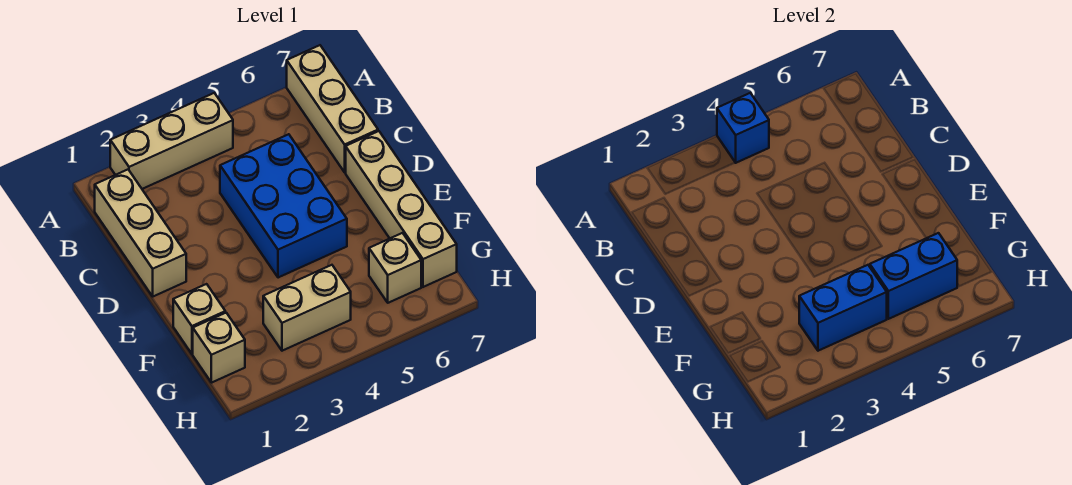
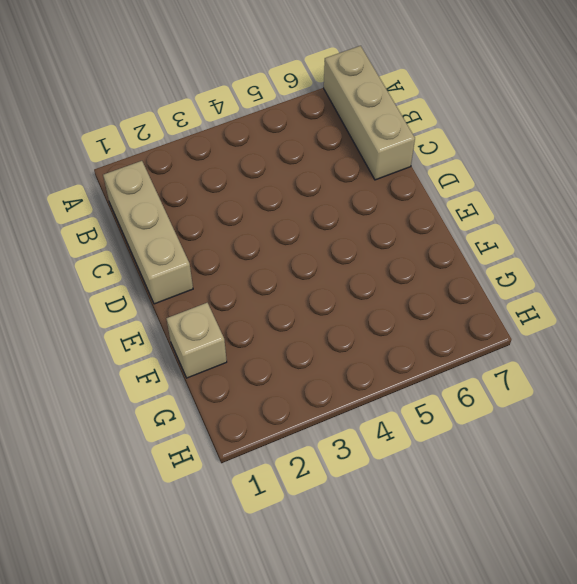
none -> tan brick A2:A4 level 1
none -> blue brick C4:E5 level 1
none -> tan brick D7:G7 level 1

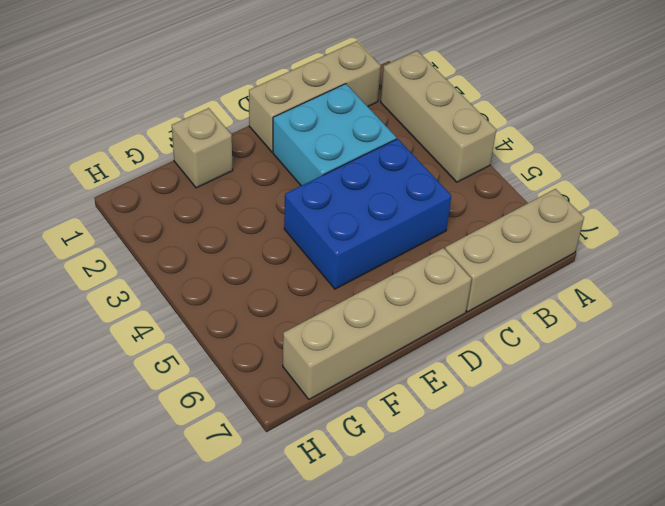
cyan brick C2:D3 level 1 -> none
none -> tan brick G1 level 1
none -> tan brick G3:G4 level 1
none -> tan brick G6 level 1

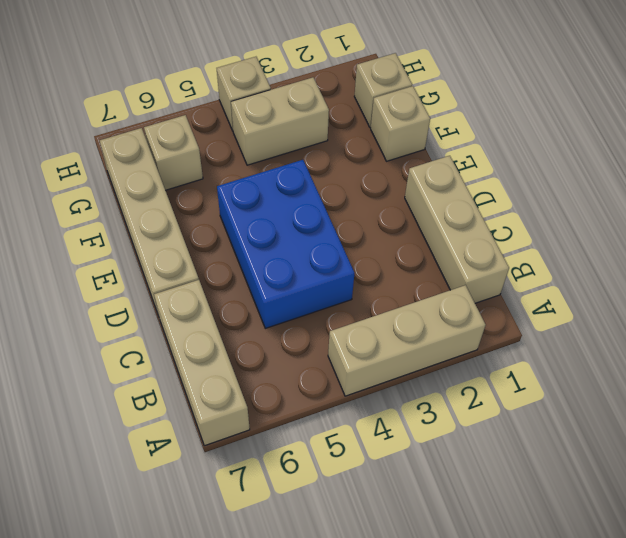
tan brick H4 level 1 -> none
none -> blue brick A4 level 2
none -> blue brick G3:G4 level 2
none -> blue brick G5:G6 level 2

